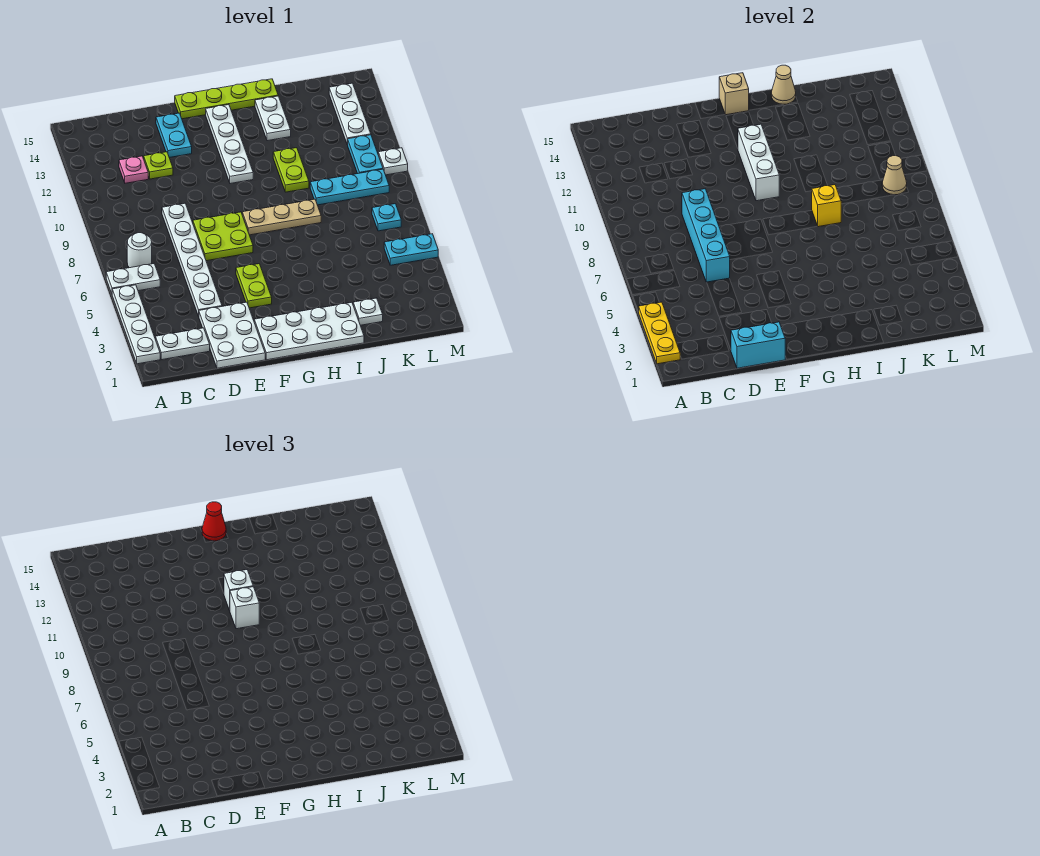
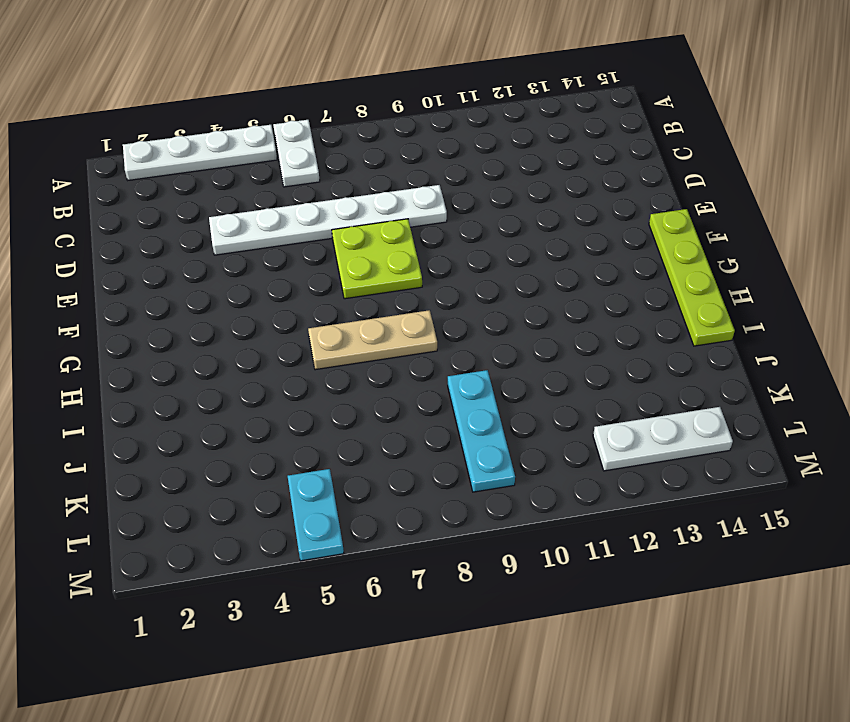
tan plate H6:H8 level 1 -> tan plate G8:I8 level 1
none -> white plate B2:C2 level 1
none -> white round brick B7 level 1
none -> pink plate C12 level 1
none -> white plate D1:E3 level 1

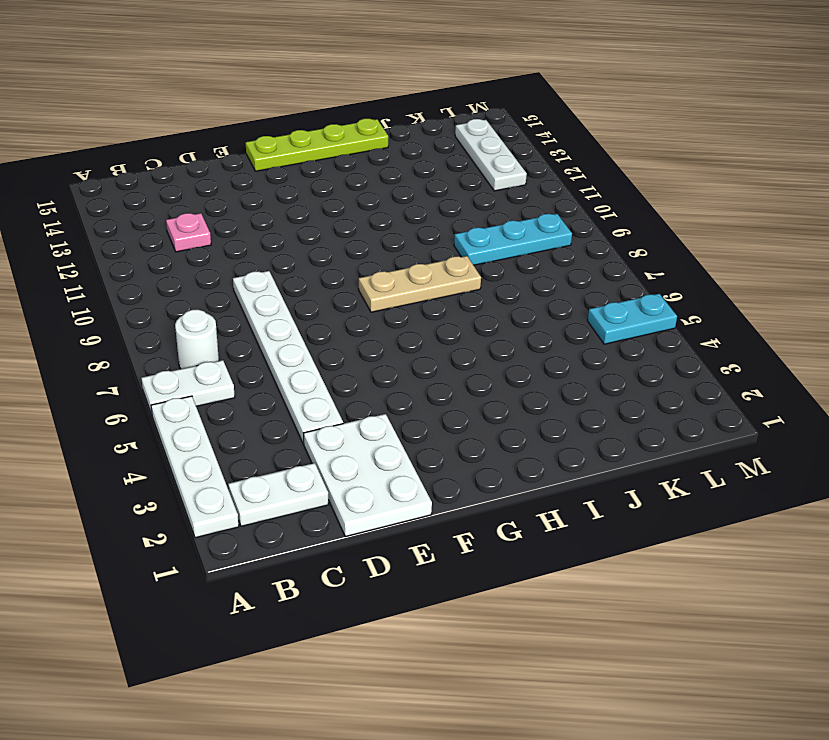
none -> lime plate D12 level 1
none -> lime plate E7:F8 level 1
none -> cyan plate E13:E14 level 1
none -> white plate F1:I2 level 1

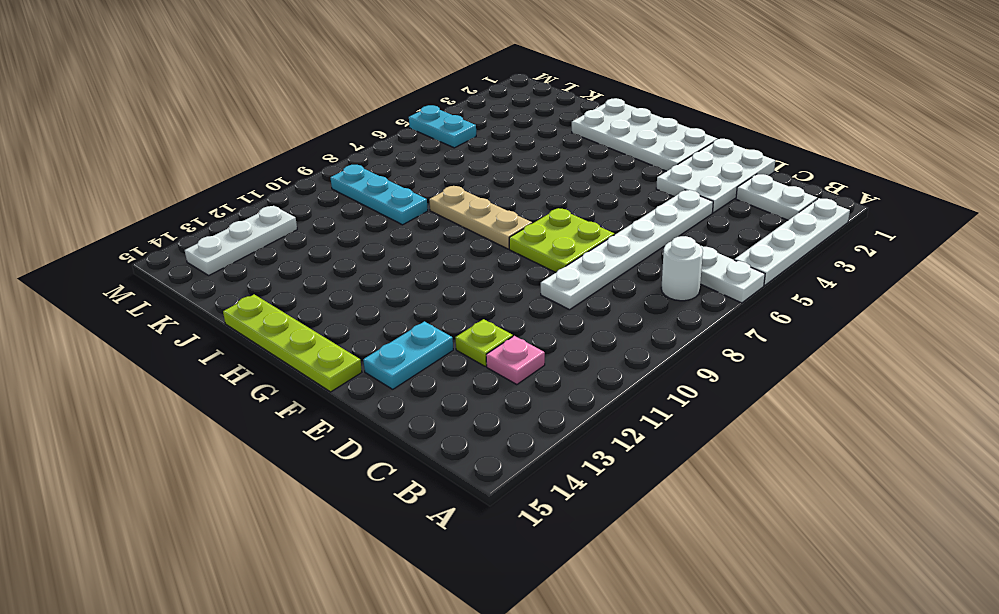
none -> lime plate F4:F5 level 1
none -> white plate G11:G14 level 1
none -> lime plate I10:I11 level 1
none -> white plate I13:I14 level 1

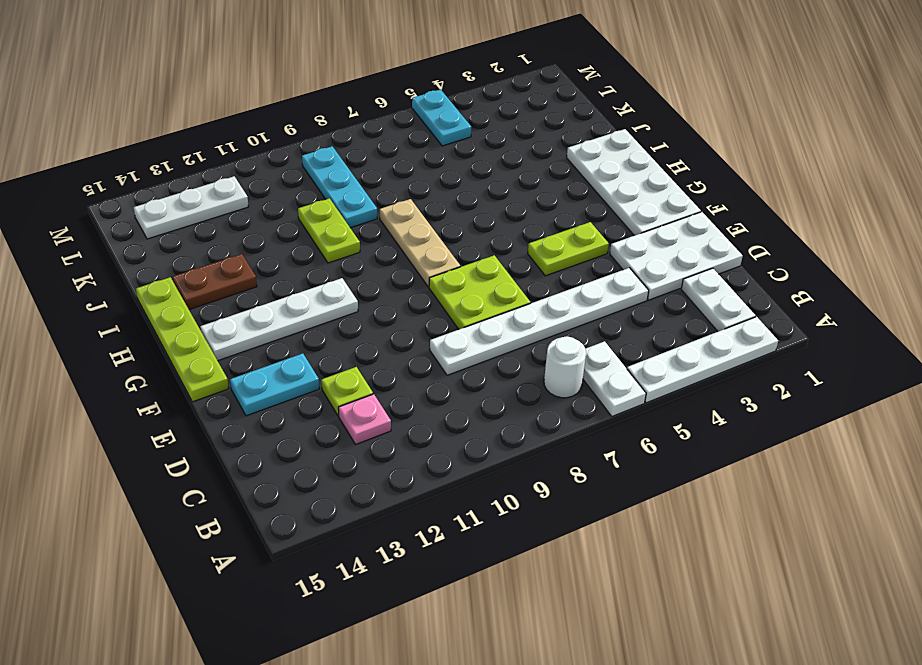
lime plate I10:J10 level 1 -> lime plate I10:I11 level 1
brown plate I13:I14 level 1 -> white plate I13:I14 level 1
none -> white plate J2 level 1
none -> cyan plate L7 level 1
none -> cyan plate L10:L11 level 1
none -> white plate M10 level 1

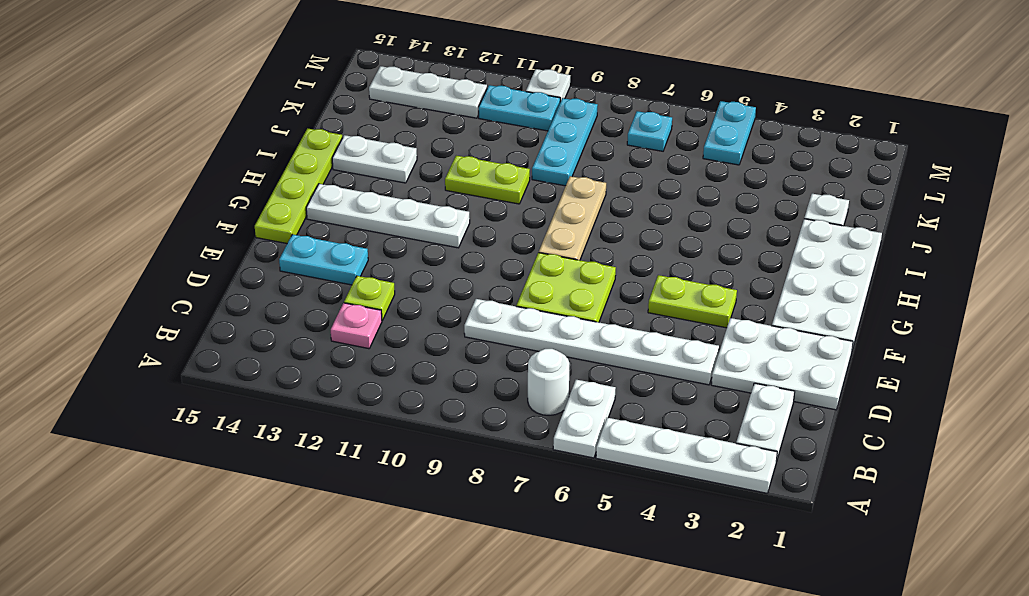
none -> yellow plate A2:A4 level 2
none -> cyan brick D1:E1 level 2
none -> cyan brick D6:D9 level 2
none -> white brick G10:G12 level 2

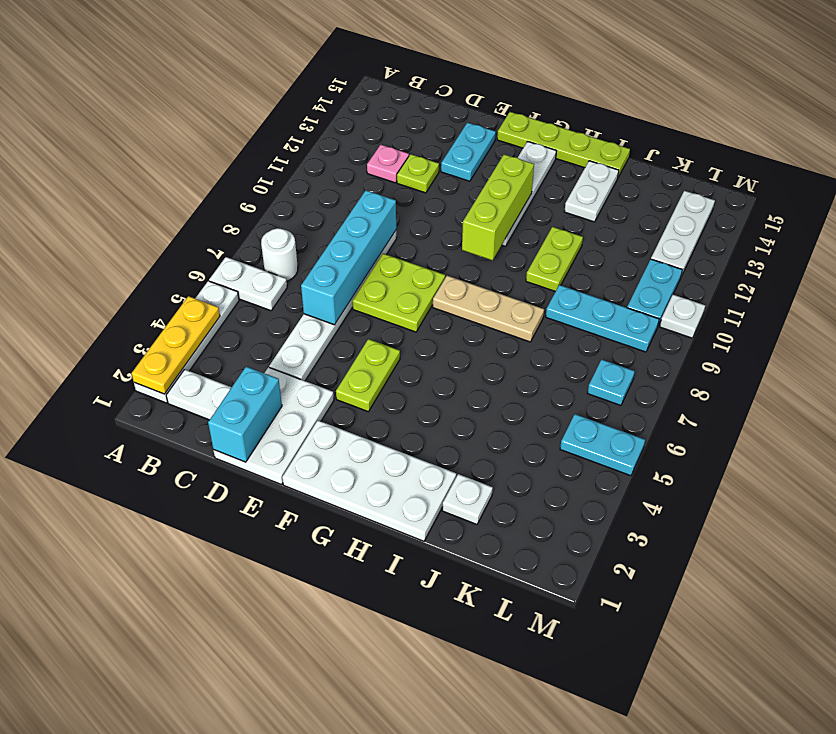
cyan brick D1:D2 level 2 -> cyan brick D1:E1 level 2
lime brick G10:G12 level 2 -> white brick G10:G12 level 2
none -> tan brick G15 level 2
none -> yellow brick I8 level 2
none -> tan cone I15 level 2
none -> tan cone L9 level 2

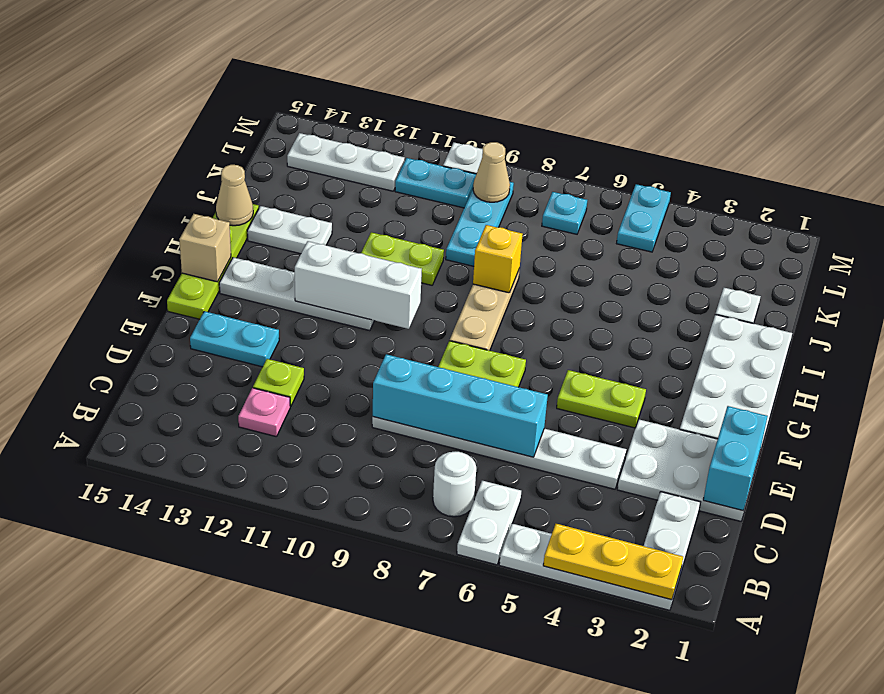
none -> white brick G10 level 3
none -> white brick G11 level 3
none -> red cone G15 level 3

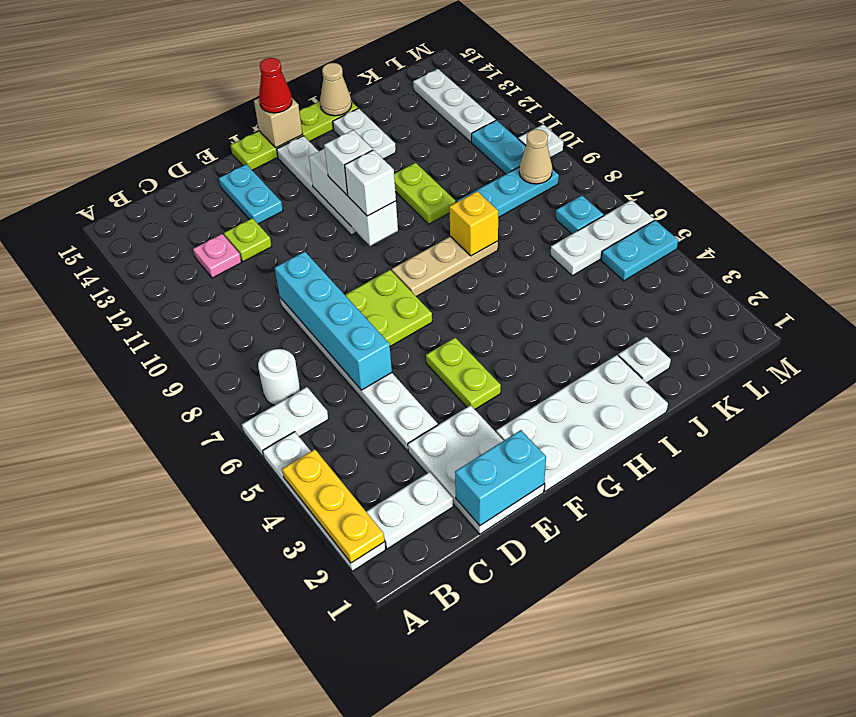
white plate K6:M6 level 1 -> none

